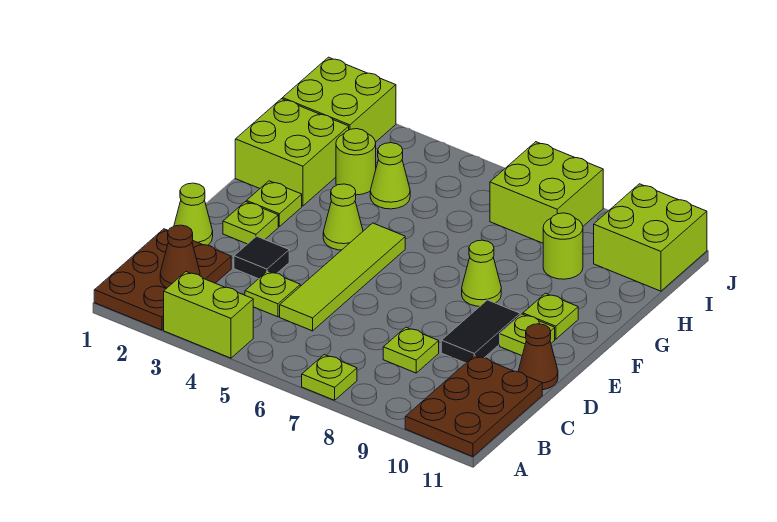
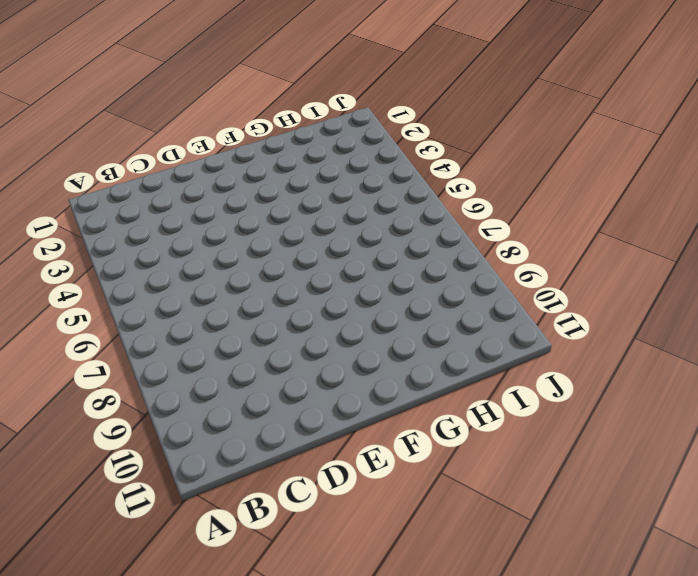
none -> brown plate A1:C2 level 1
none -> lime brick A3:A4 level 1
none -> lime plate A7 level 1

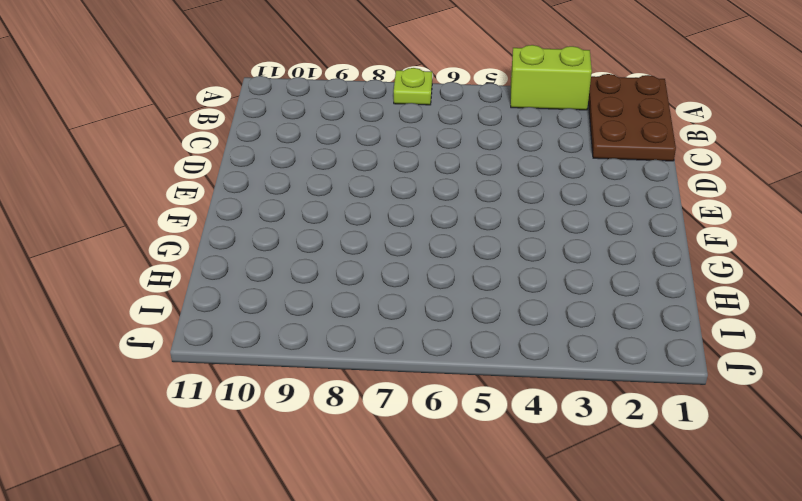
none -> brown plate A10:C11 level 1
none -> lime plate C4 level 1
none -> lime tile C5:F5 level 1

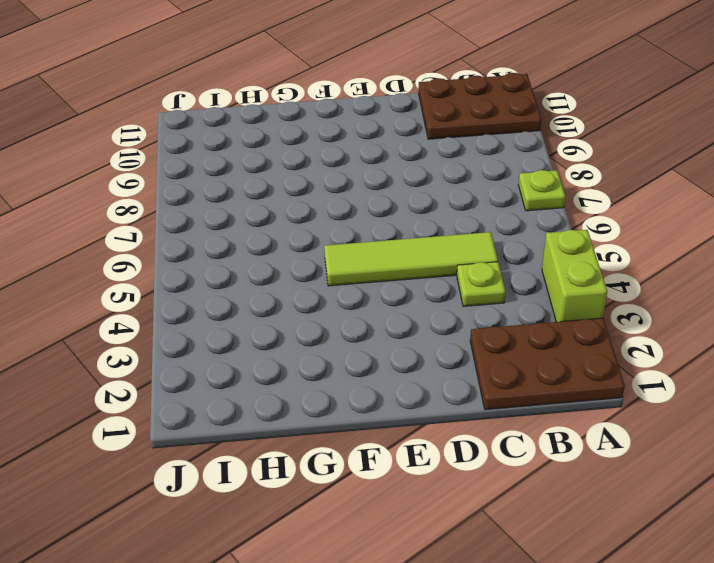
none -> lime plate C8 level 1
none -> lime cone D1 level 1
none -> black tile D3 level 1

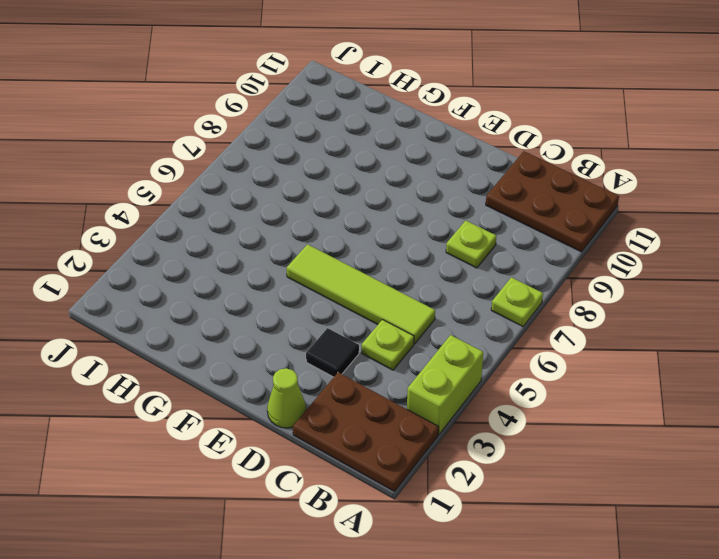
none -> black tile D9:E9 level 1
none -> brown cone D11 level 1
none -> lime plate E2 level 1

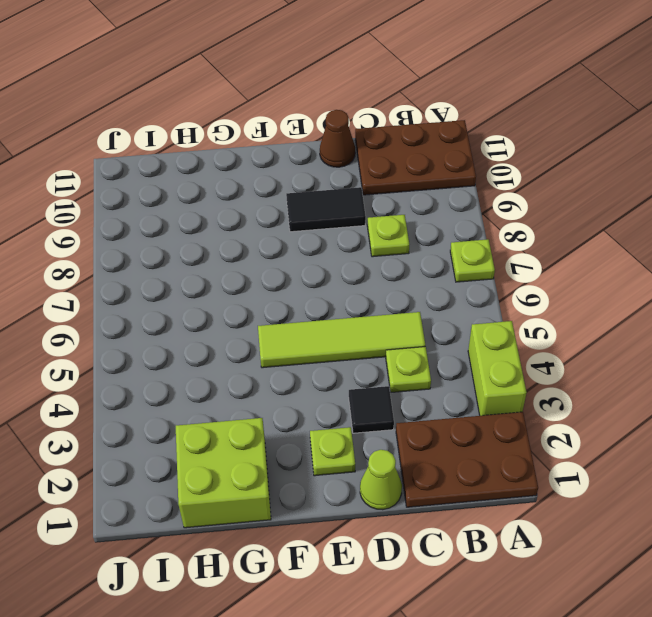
none -> lime plate E10 level 1
none -> lime plate F2 level 1
none -> lime cone F4 level 1

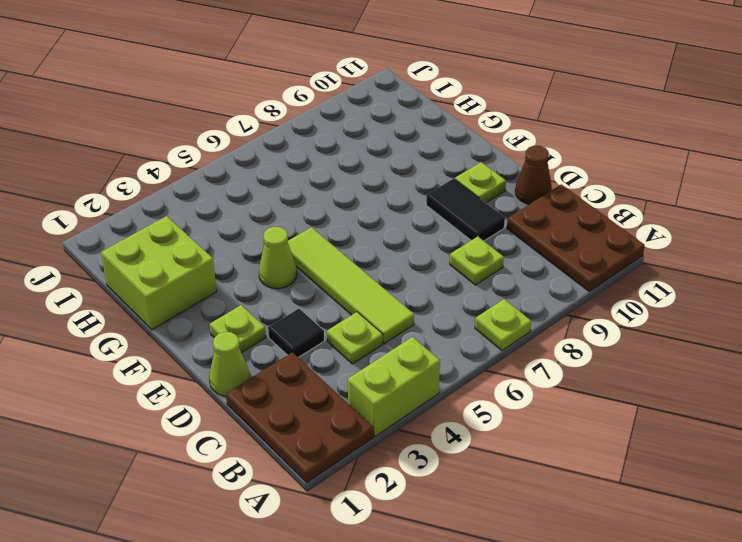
none -> lime plate F2 level 1
none -> lime cone F8 level 1
none -> lime plate F10 level 1

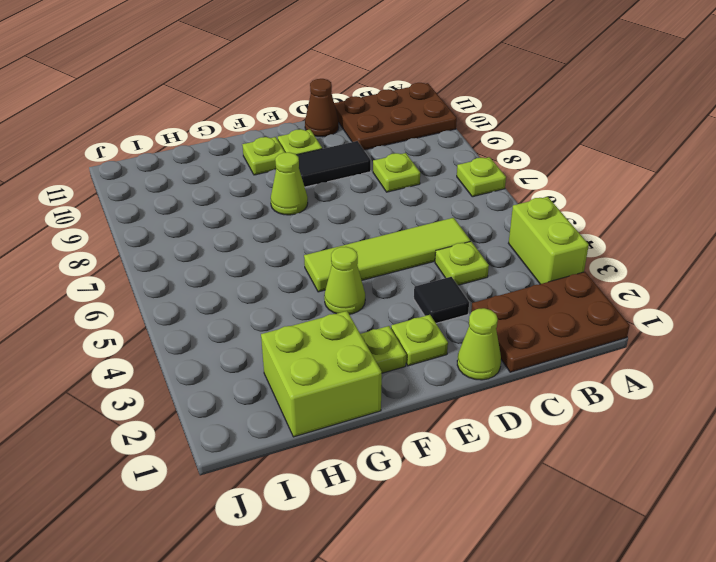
none -> lime round brick H3 level 1
none -> lime cone H4 level 1
none -> lime round brick H9 level 1

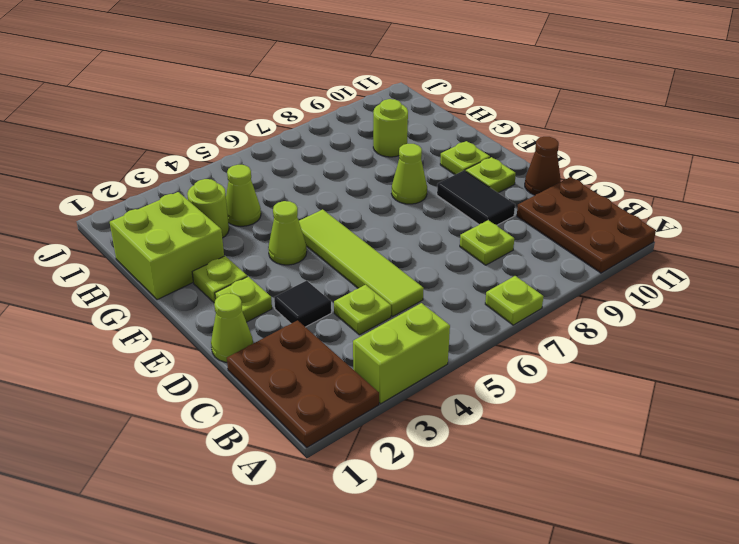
none -> lime brick I1:J2 level 1
none -> lime brick I7:J8 level 1
none -> lime brick I10:J11 level 1

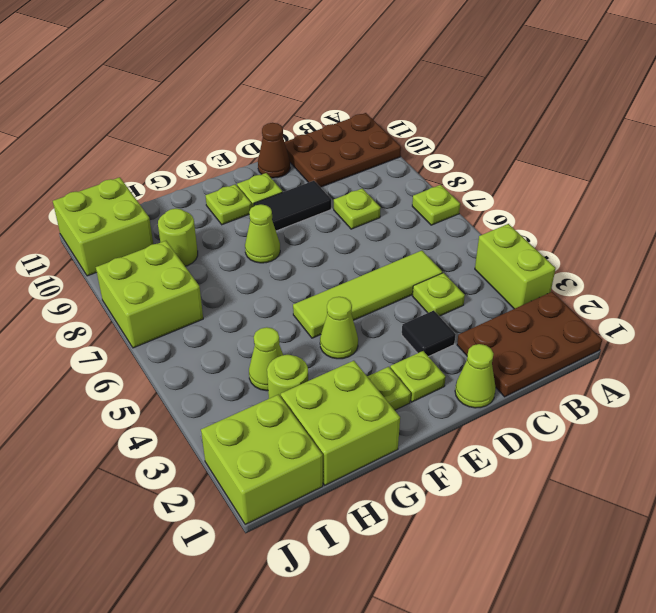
none -> brown cone B2 level 2

